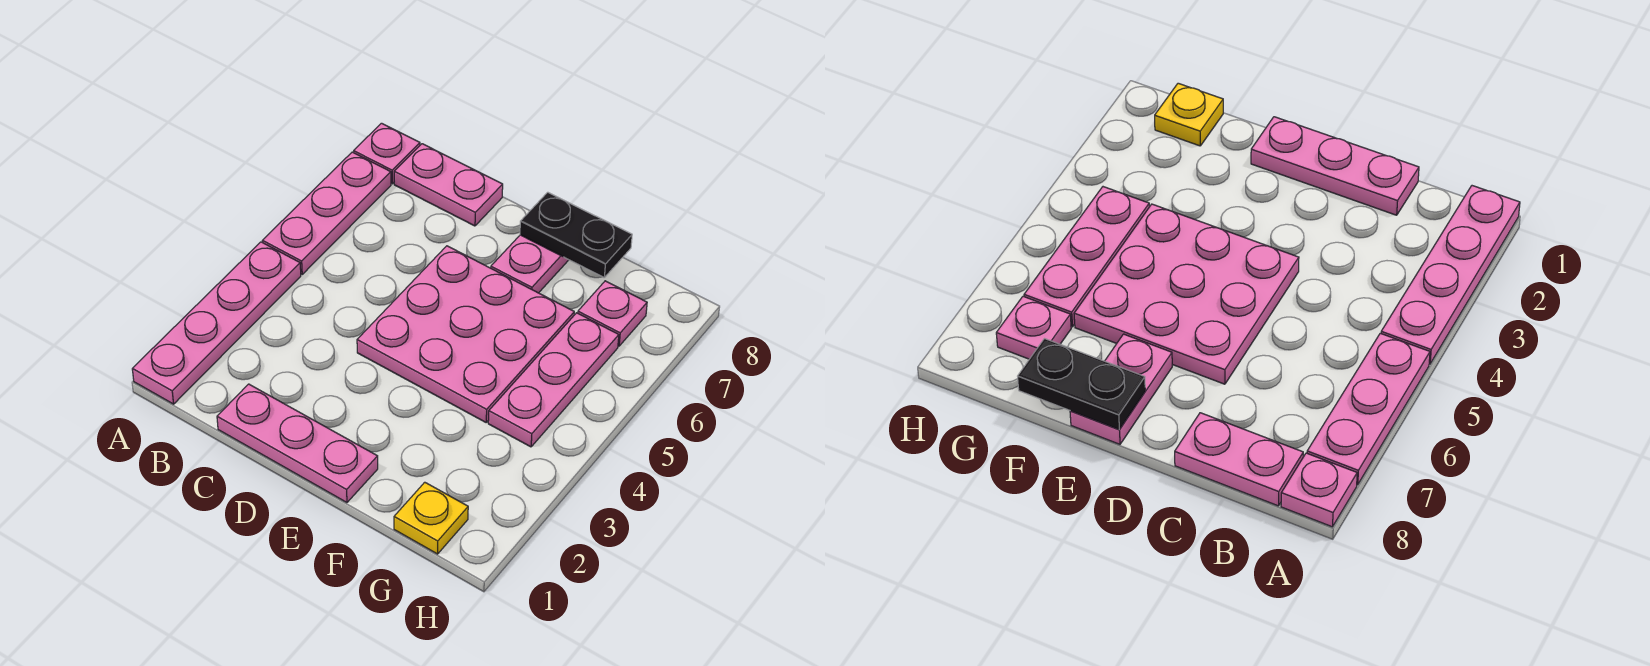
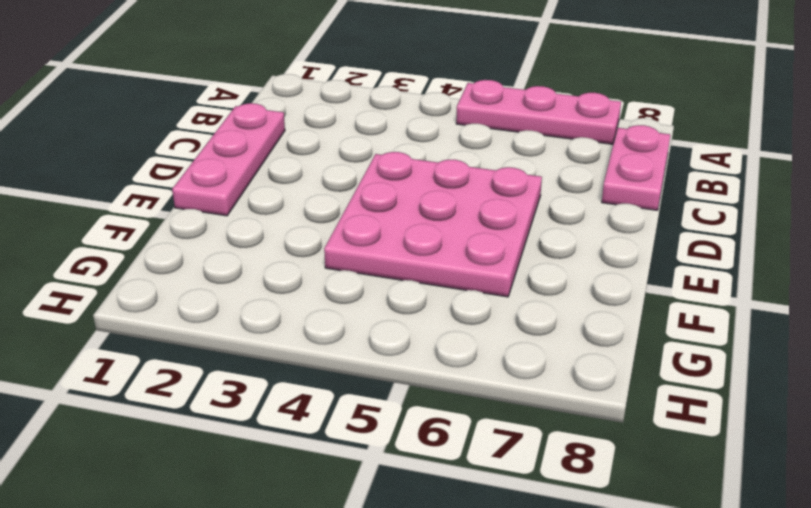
none -> pink plate A1:A4 level 1
none -> pink plate A8 level 1

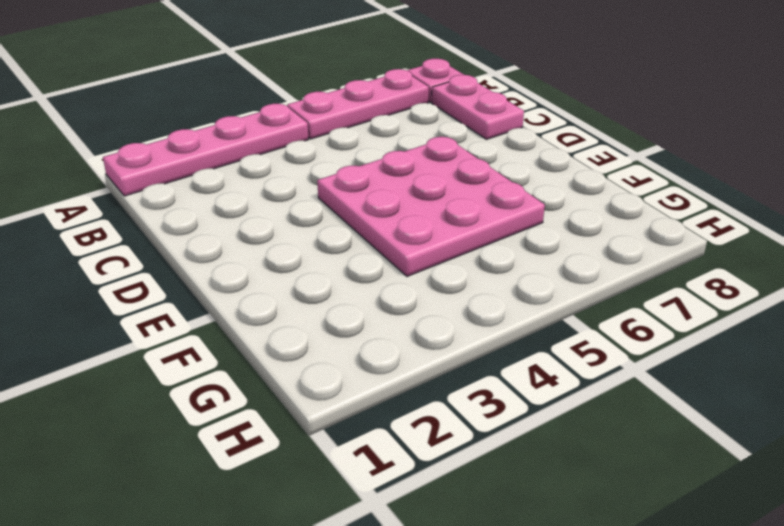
none -> pink plate C1:E1 level 1
none -> pink plate E7:E8 level 1

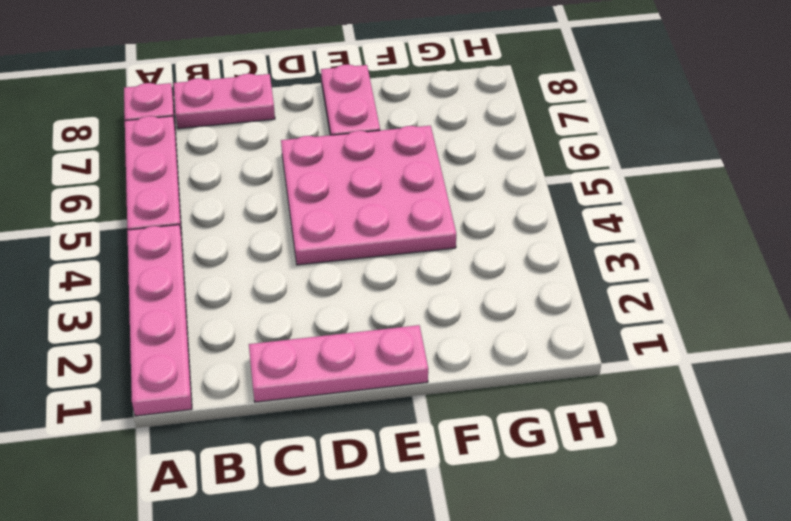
none -> yellow plate G1 level 1
none -> pink plate G4:G6 level 1

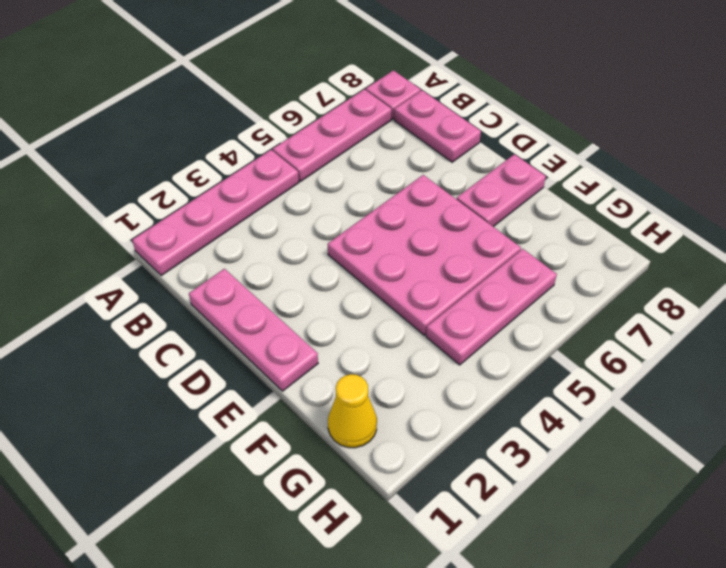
yellow cone G1 level 1 -> yellow plate G1 level 1
none -> pink plate G7 level 1
none -> black plate E8:F8 level 2

